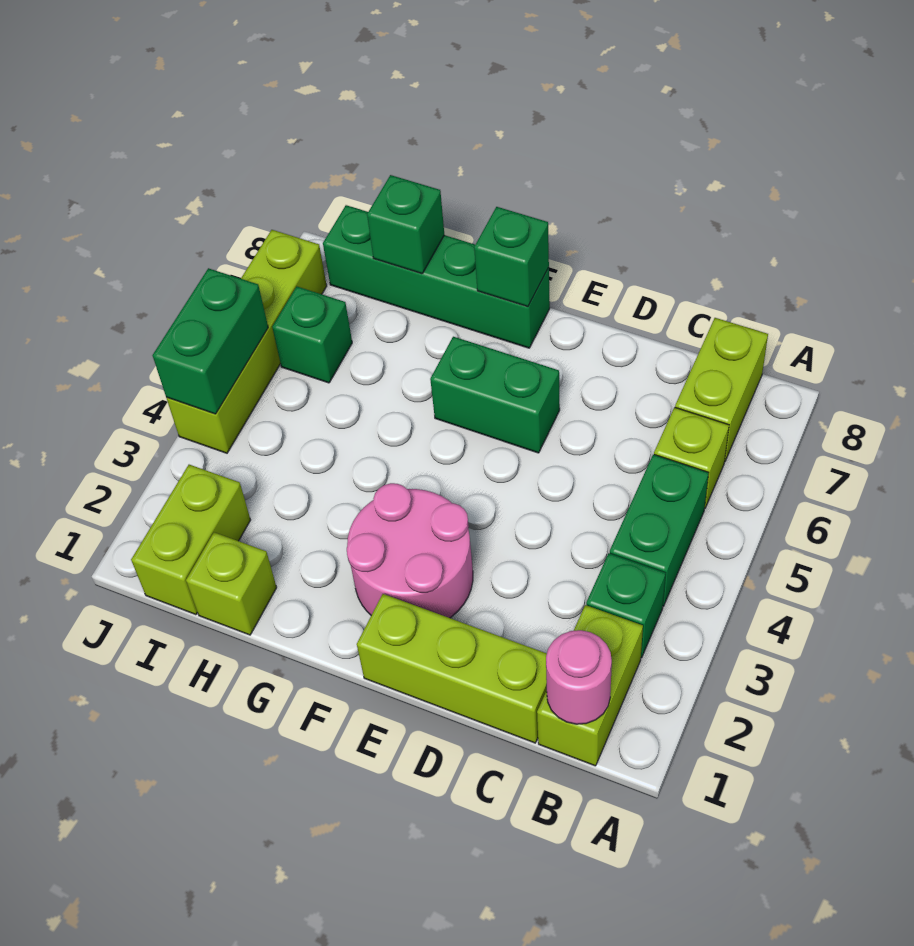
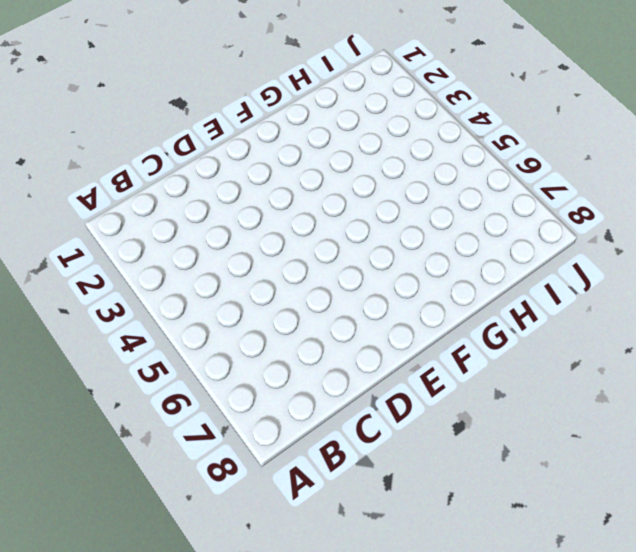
none -> lime brick B1:B2 level 1
none -> green brick B3 level 1
none -> green brick B4:B5 level 1

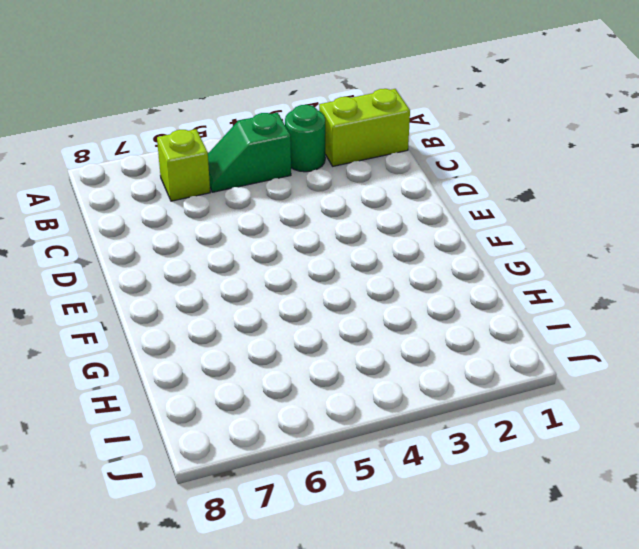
green round brick B3 level 1 -> green brick B3 level 1
green slope B4:B5 level 1 top 4 -> green brick B4:B5 level 1
none -> lime brick B7:B8 level 1
none -> lime brick C1:E1 level 1
none -> pink round brick E2:F3 level 1

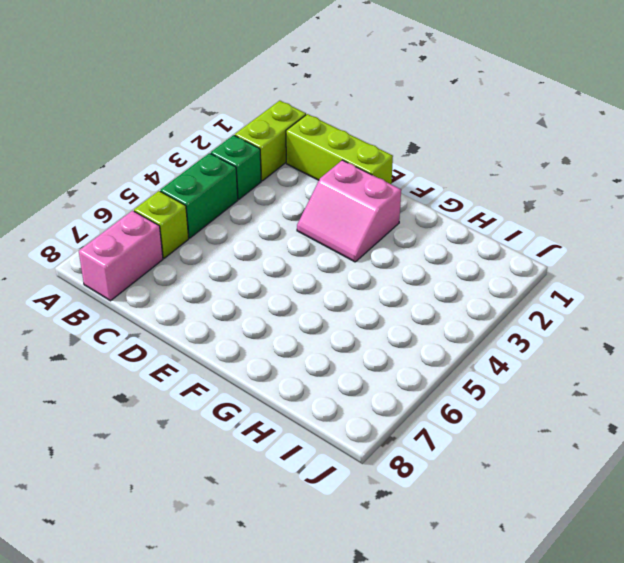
pink brick B7:B8 level 1 -> lime brick B7:B8 level 1
pink slope E2:F3 level 1 top 2 -> pink round brick E2:F3 level 1
none -> green brick E6:F6 level 1
none -> green brick F8:I8 level 1
none -> lime brick H1 level 1

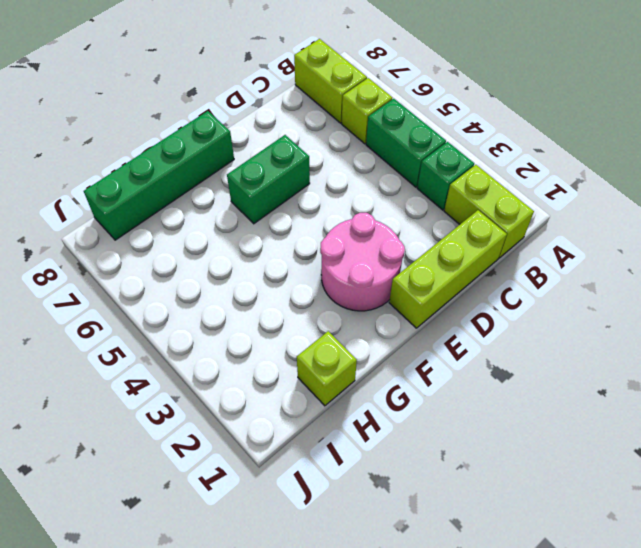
none -> lime brick I1:I2 level 1
none -> green brick I6 level 1
none -> lime brick J4:J7 level 1

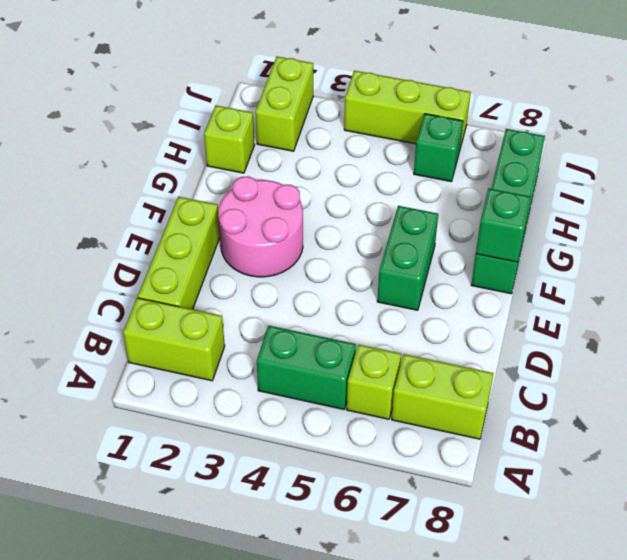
lime brick I2:J2 level 1 -> lime brick I1:I2 level 1
lime brick J4:J6 level 1 -> lime brick J4:J7 level 1
none -> green brick B3 level 1
none -> pink round brick B1 level 2
none -> green brick H8 level 2

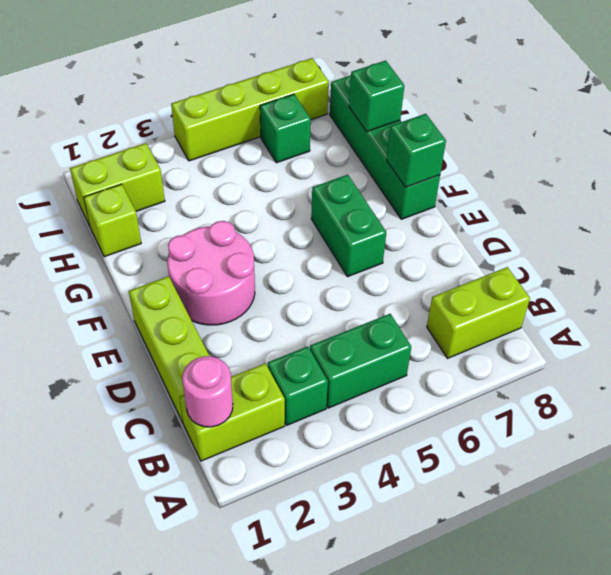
none -> lime brick B6 level 1
none -> green brick J4:J5 level 2

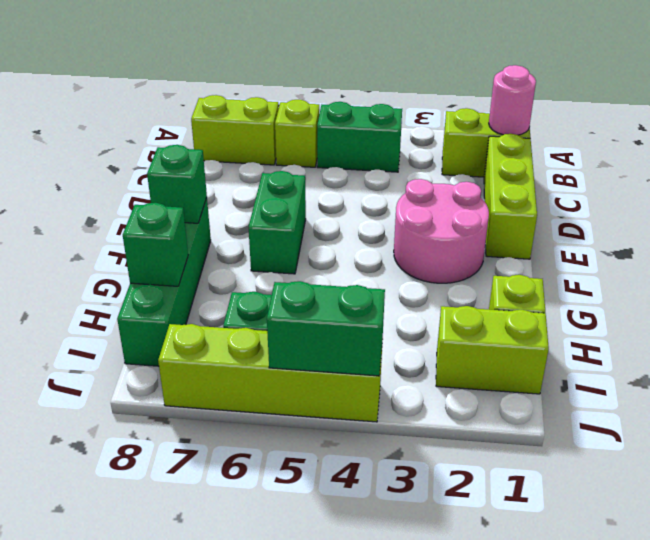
none -> green brick B3 level 1

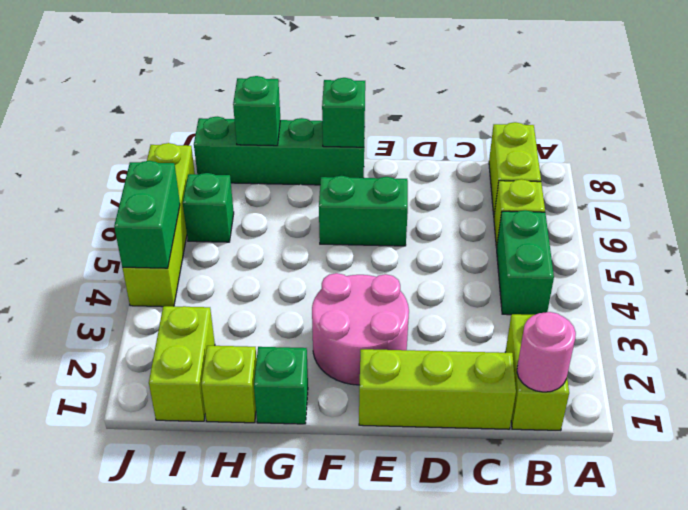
green brick G1 level 1 -> green brick B3 level 1

